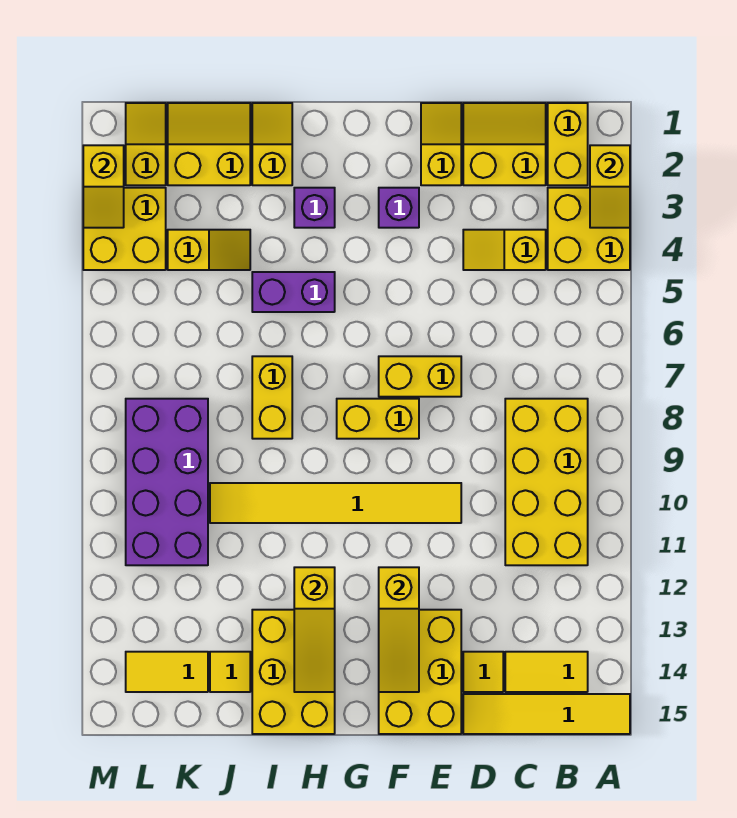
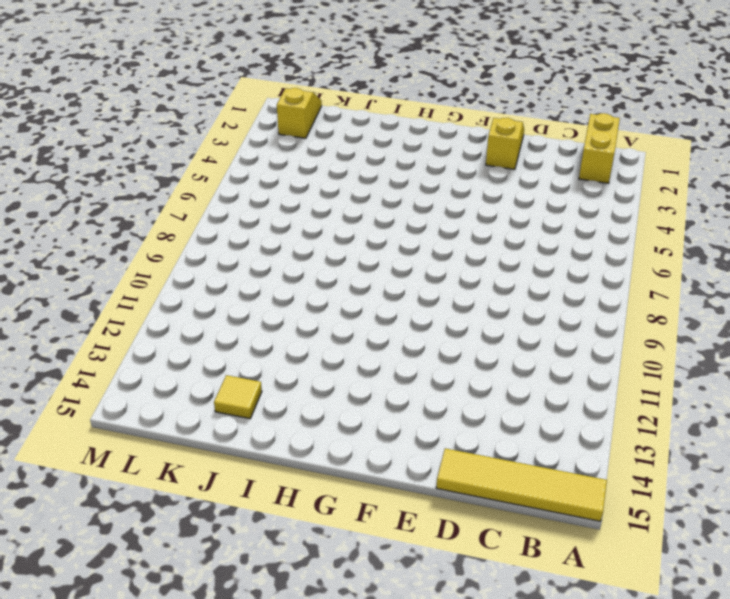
none -> yellow brick A3:B4 level 1
none -> yellow brick B8:C11 level 1
none -> yellow tile B14:C14 level 1
none -> yellow slope C1:D2 level 1 top 2

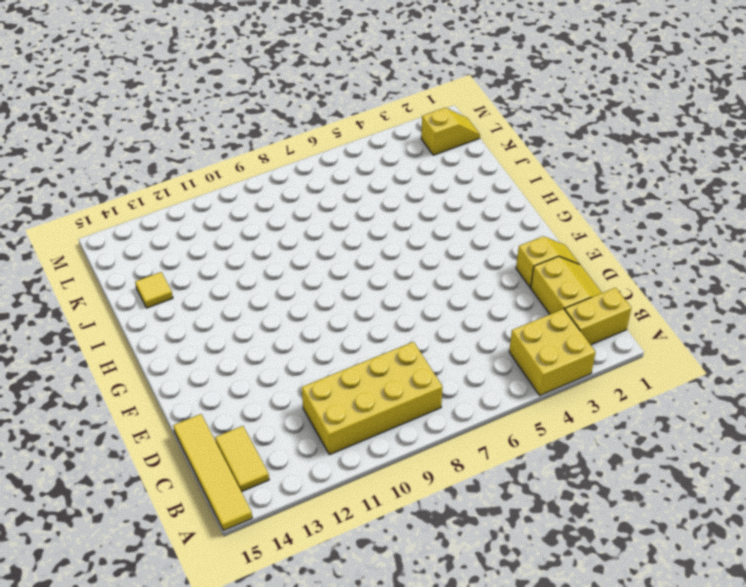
none -> yellow slope C4:D4 level 1 top C
none -> yellow tile D14 level 1
none -> yellow brick E7:F7 level 1
none -> yellow tile E10:J10 level 1

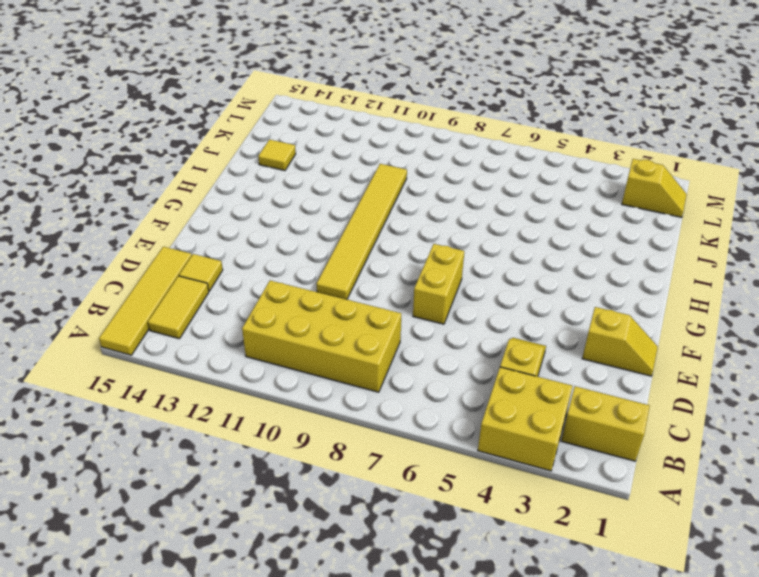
none -> yellow slope C1:D2 level 1 top 2
none -> yellow brick E13:F15 level 1
none -> purple brick F3 level 1
none -> yellow brick F8:G8 level 1

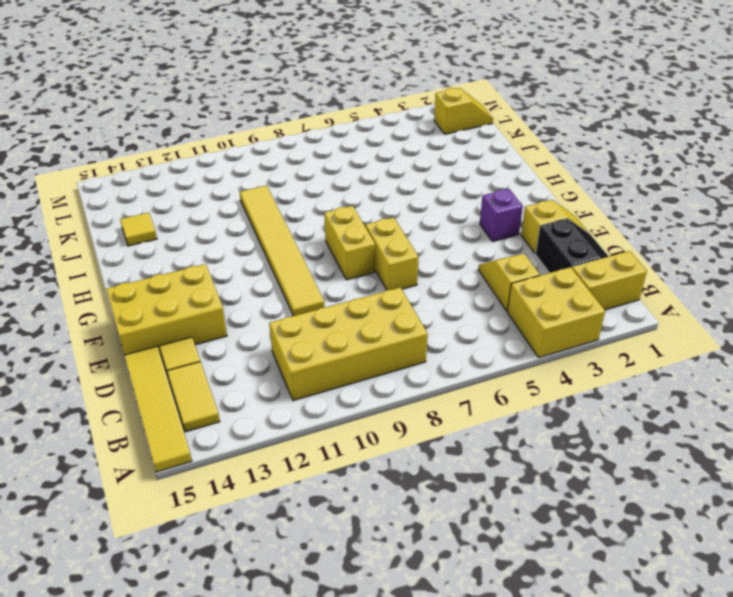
black slope C1:D2 level 1 top 2 -> yellow slope C1:D2 level 1 top 2
none -> purple brick H3 level 1
none -> purple brick H5:I5 level 1
none -> yellow brick H13:I15 level 1
none -> yellow slope I1:I2 level 1 top 2

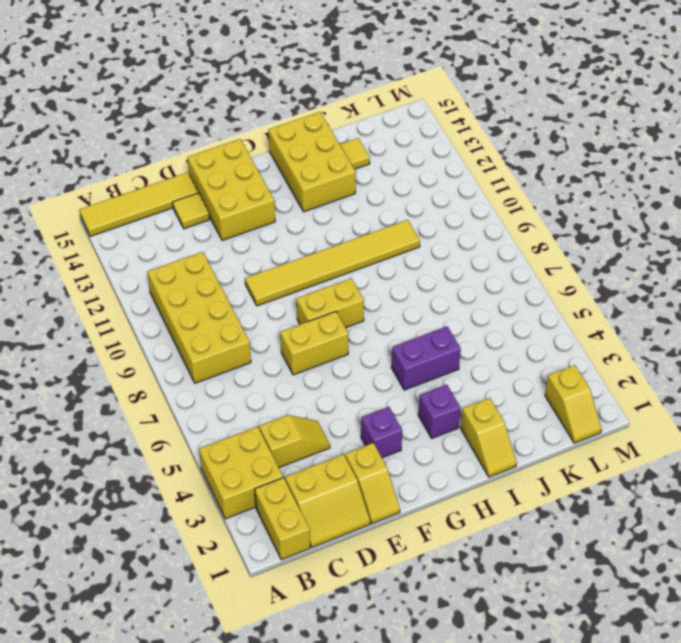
none -> yellow tile B14:C14 level 1
none -> yellow brick I7:I8 level 1
none -> yellow slope J1:K2 level 1 top 2
none -> yellow slope J4:K4 level 1 top K

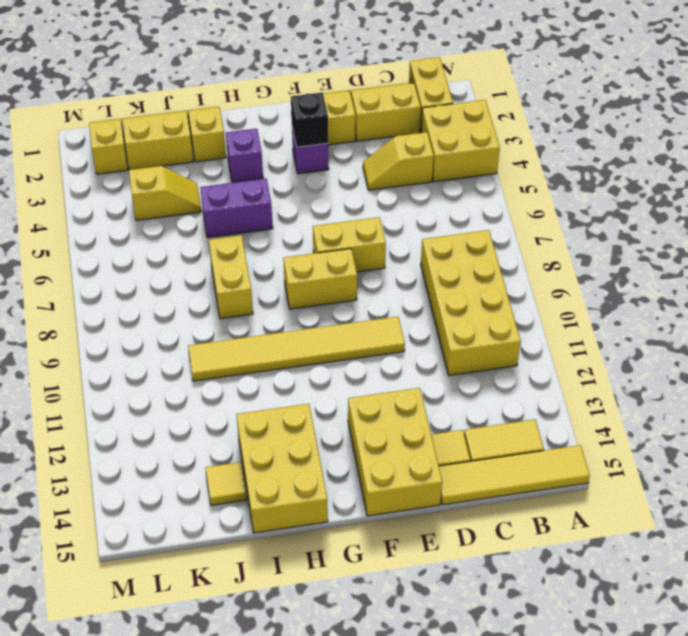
black brick F3 level 2 -> none
none -> purple brick K8:L11 level 1
none -> yellow tile K14:L14 level 1
none -> yellow brick L3:M4 level 1
none -> yellow slope A2:A3 level 2 top 2

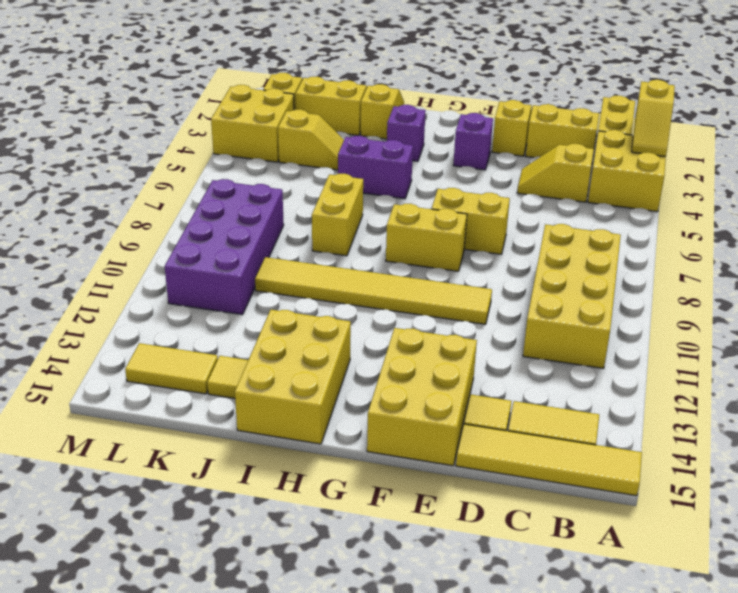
none -> yellow slope F12:F14 level 2 top 12
none -> yellow slope H12:H14 level 2 top 12
none -> yellow slope M2:M3 level 2 top 2

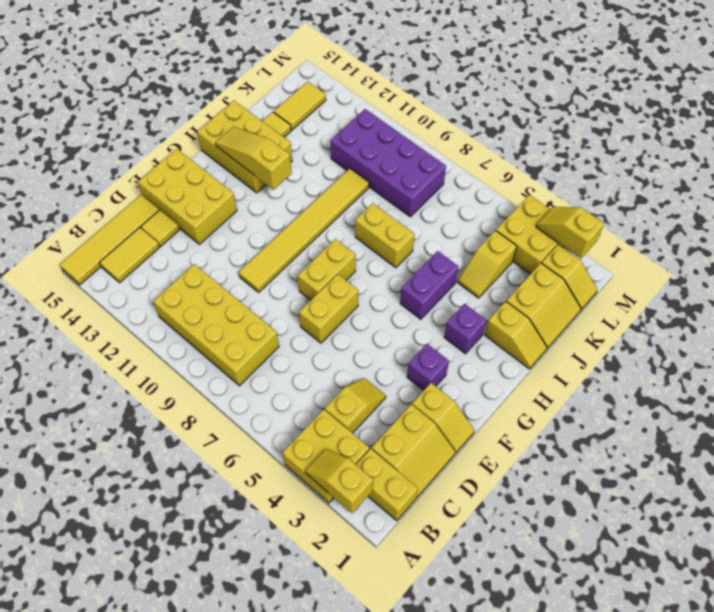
none -> yellow slope F12:F14 level 2 top 12

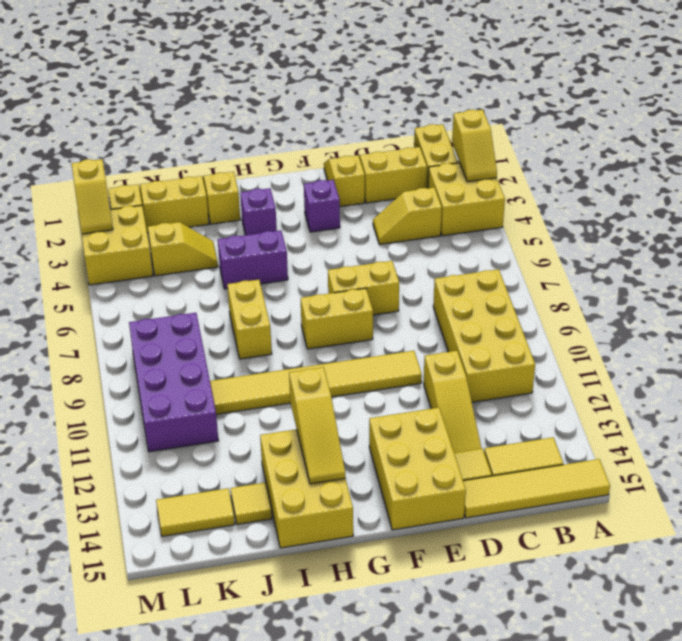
yellow slope D11:D13 level 1 top 11 -> yellow slope F12:F14 level 2 top 12

